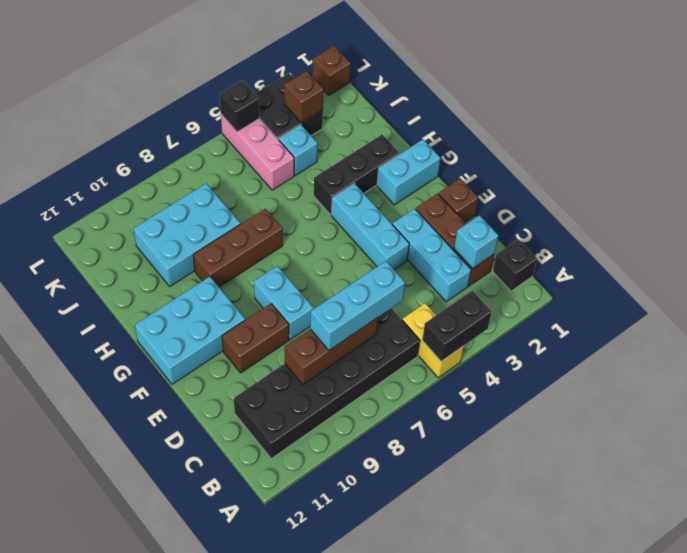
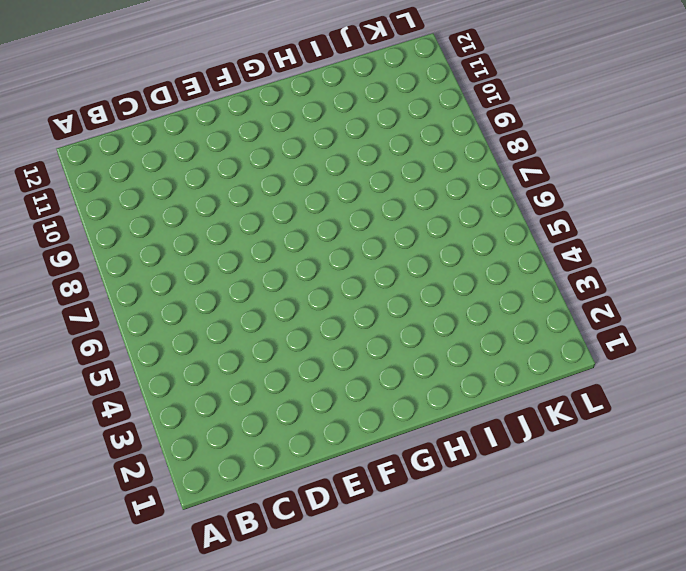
none -> yellow brick A5:B5 level 1
none -> black brick B1 level 1
none -> black brick B6:C11 level 1

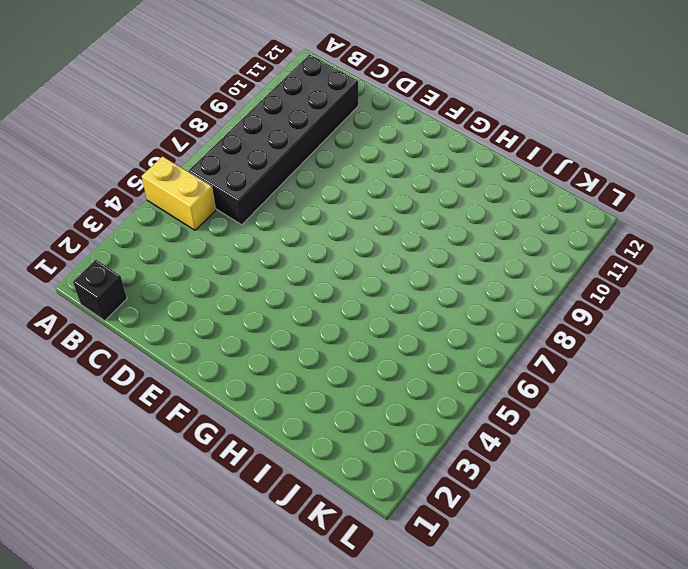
none -> brown brick C2:E2 level 1
none -> cyan brick C3:E3 level 1
none -> brown brick E1 level 1

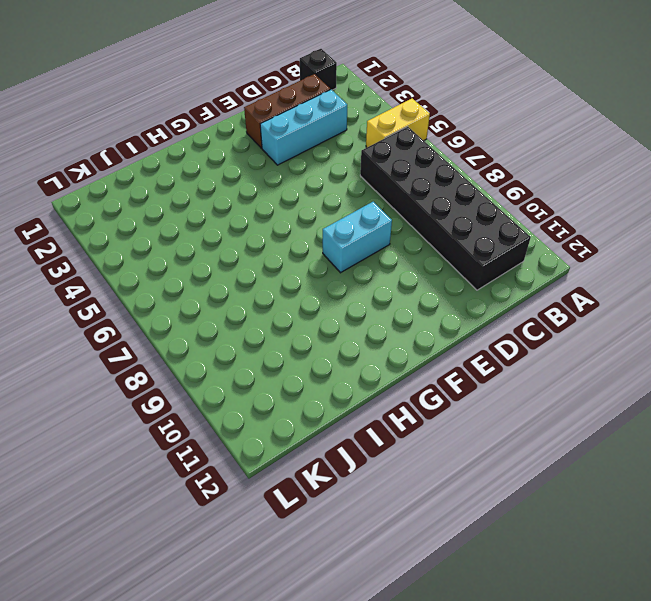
none -> brown brick E1 level 1
none -> cyan brick E4:G4 level 1
none -> brown brick E9:E10 level 1

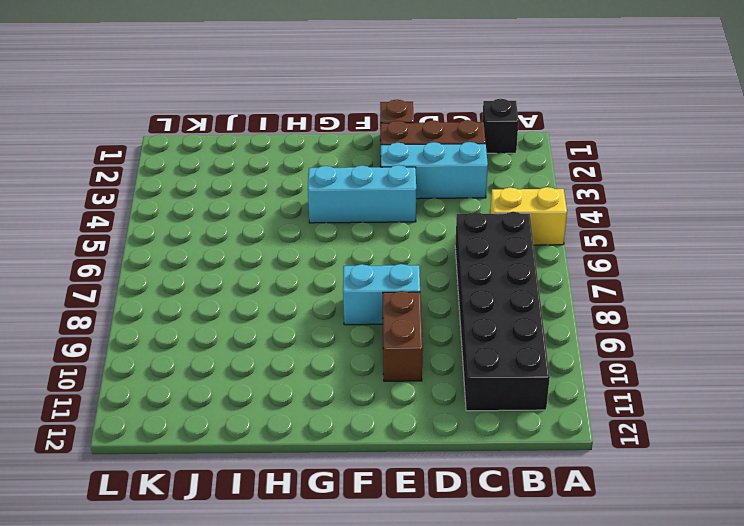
none -> cyan brick F10:G12 level 1
none -> cyan brick G1:G2 level 1
none -> black brick H2:H4 level 1

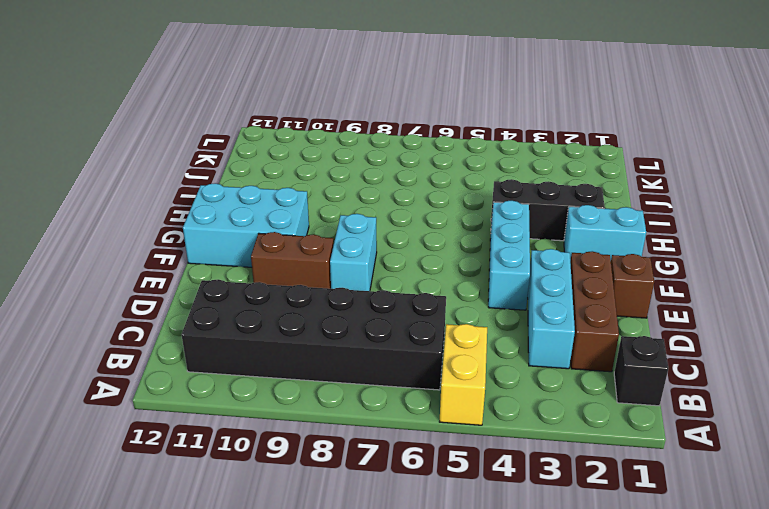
none -> brown brick H7:H9 level 1
none -> cyan brick I8:J10 level 1
none -> cyan brick J4 level 1

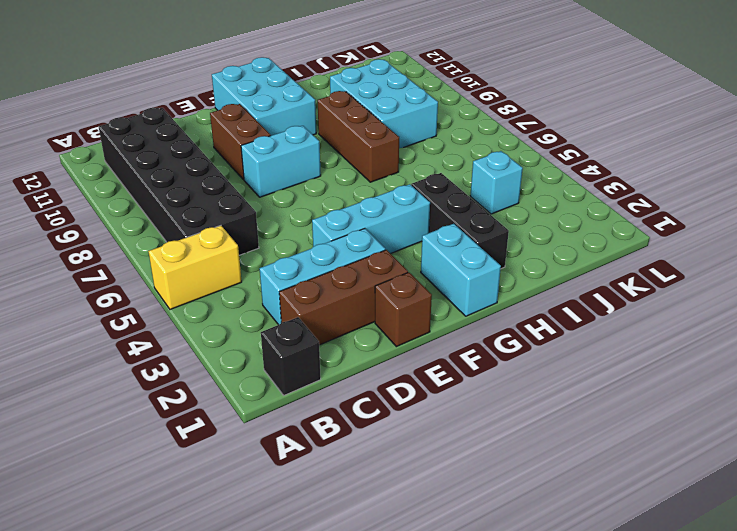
none -> pink brick J5:L5 level 1
none -> black brick K3:L4 level 1
none -> brown brick L1 level 1

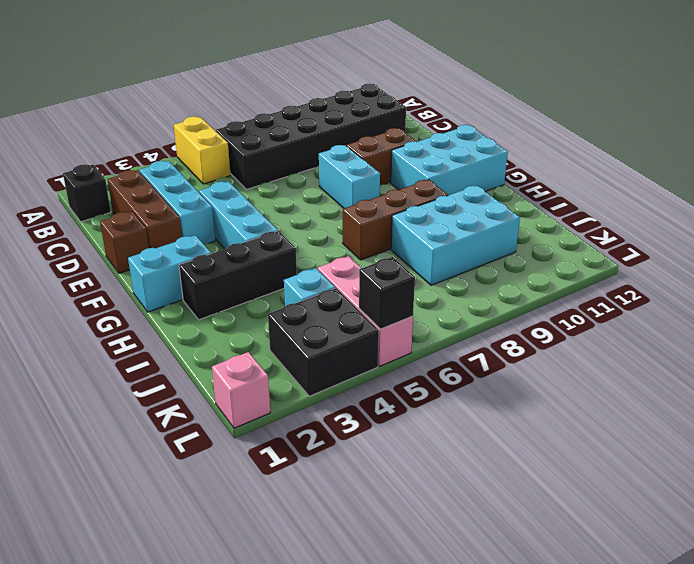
pink brick L1 level 1 -> brown brick L1 level 1
none -> black brick A4:A5 level 2
none -> cyan brick C2 level 2
none -> brown brick C7:C9 level 2

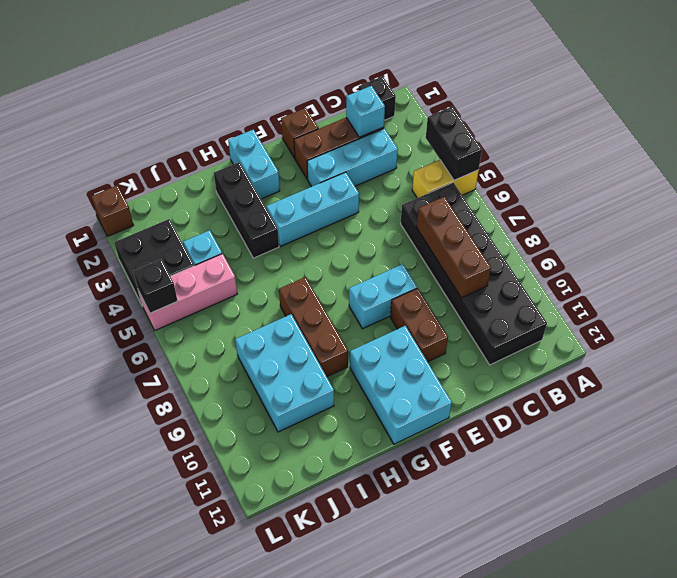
none -> brown brick K3 level 2
none -> cyan brick C6:C8 level 3

